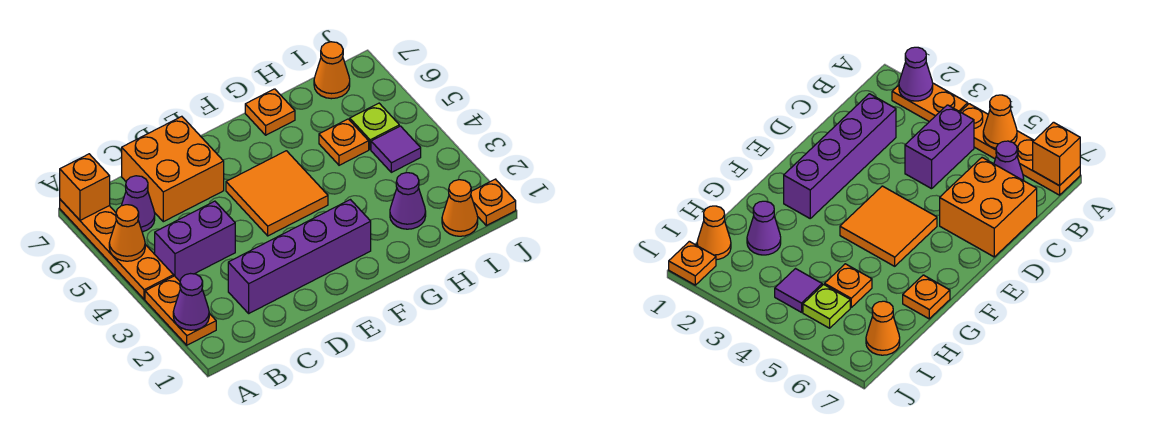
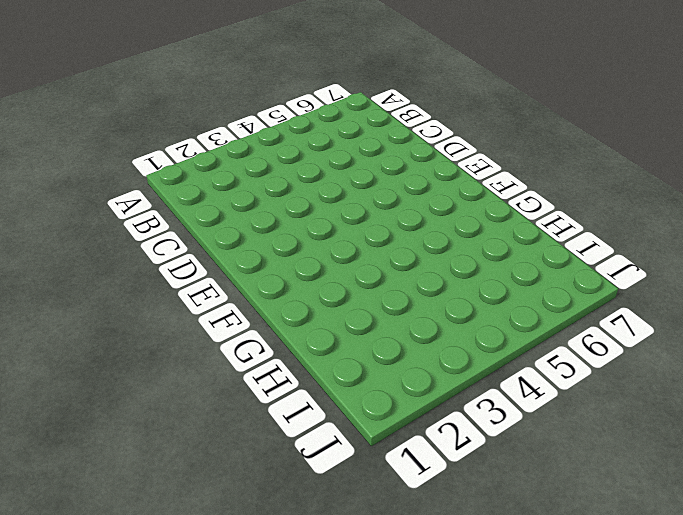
none -> orange plate A2:A3 level 1
none -> orange plate A4:A7 level 1
none -> purple brick B4:C4 level 1

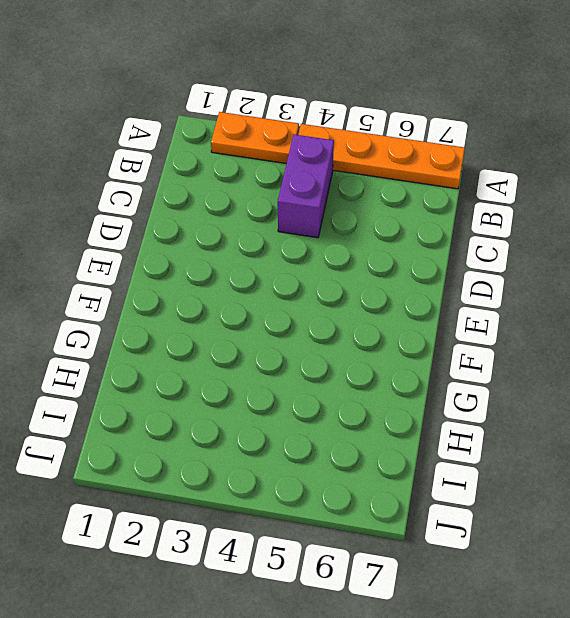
none -> purple cone B6 level 1
none -> purple brick C2:F2 level 1
none -> orange brick C6:D7 level 1

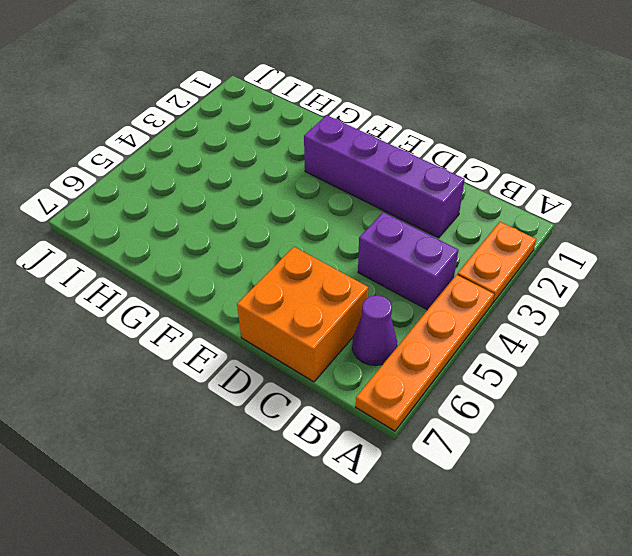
none -> orange tile E4:F5 level 1
none -> orange plate G7 level 1
none -> purple cone H2 level 1

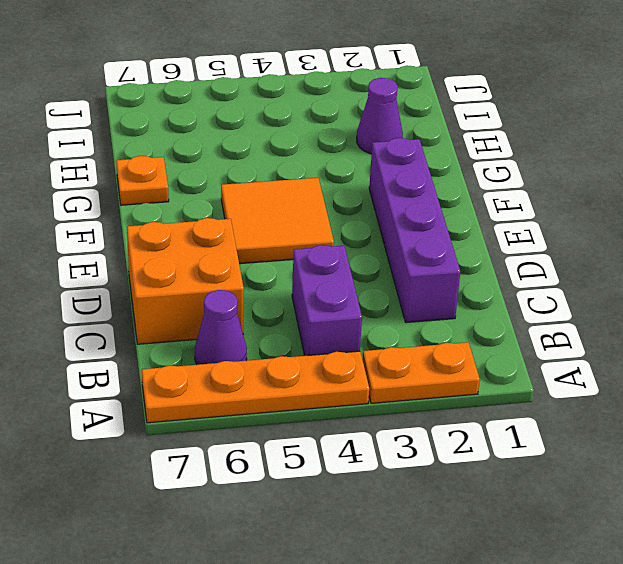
none -> orange plate H5 level 1
none -> orange cone I1 level 1
none -> purple tile I4 level 1

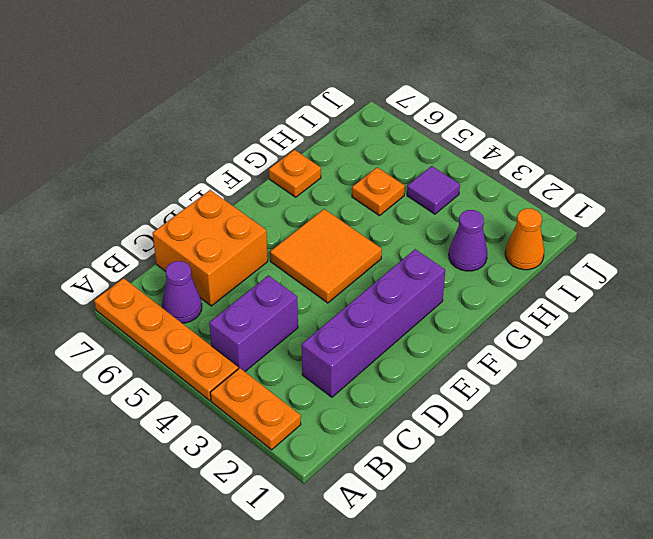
none -> lime plate I5 level 1
none -> orange cone I7 level 1
none -> orange plate J1 level 1

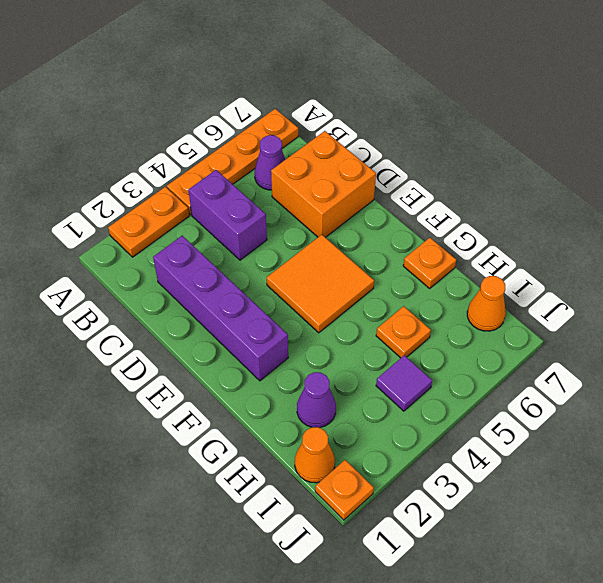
none -> lime plate I5 level 1
none -> purple cone A2 level 2
none -> orange cone A5 level 2

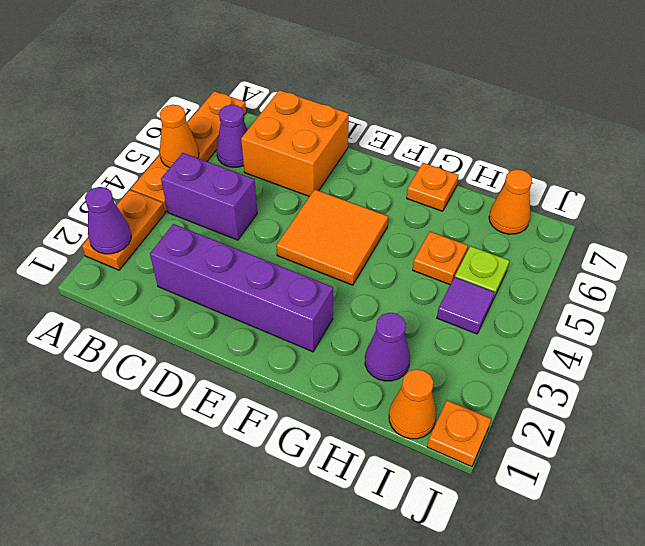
none -> orange brick A7 level 2

